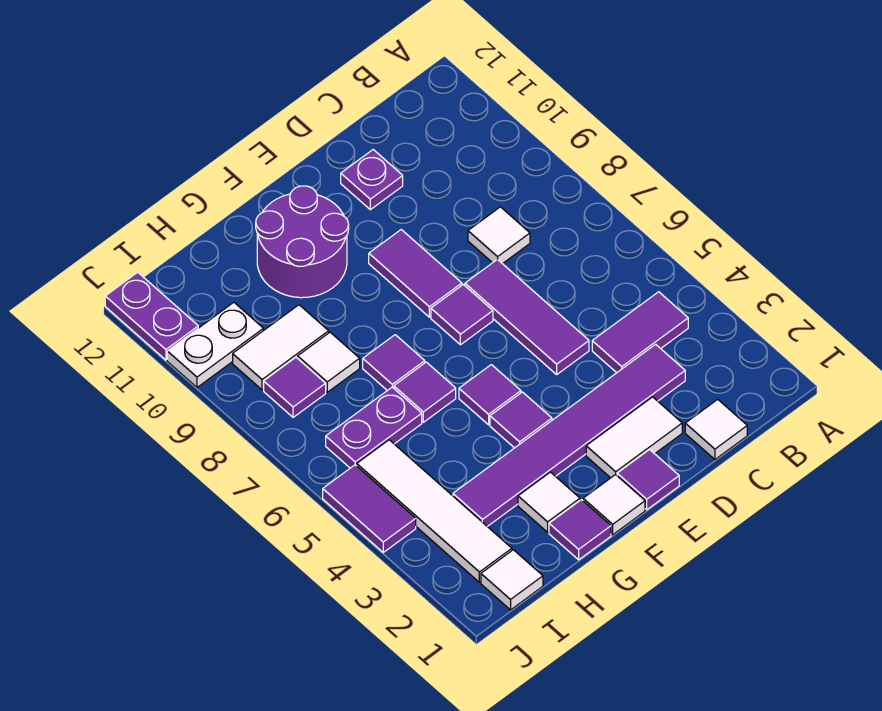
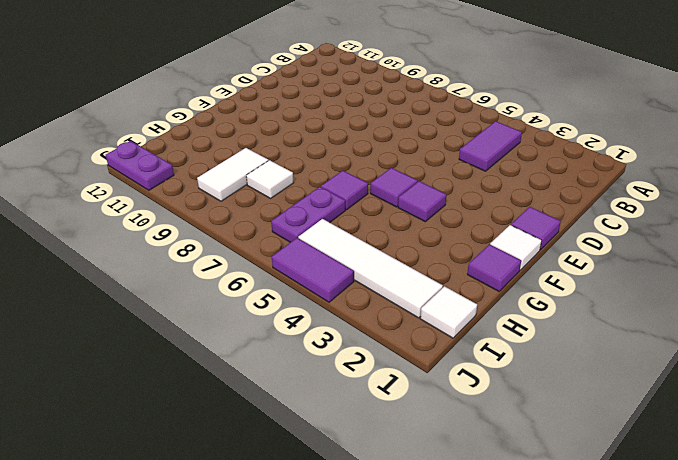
none -> white tile C1 level 1
none -> purple tile C3:H3 level 1
none -> white tile C8 level 1

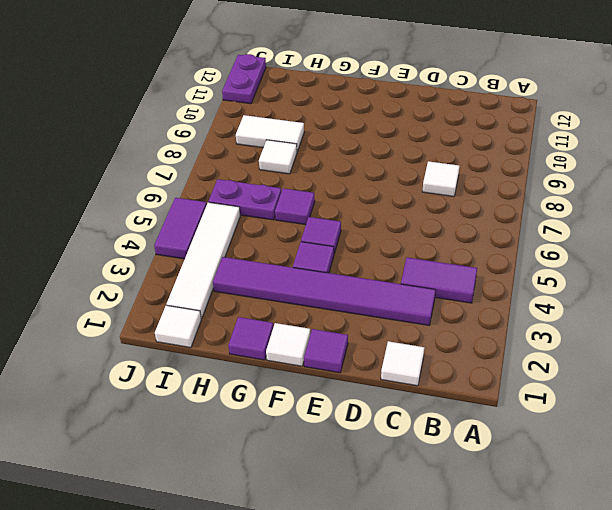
none -> white tile D2:E2 level 1
none -> purple tile D5:D7 level 1
none -> purple plate D11 level 1

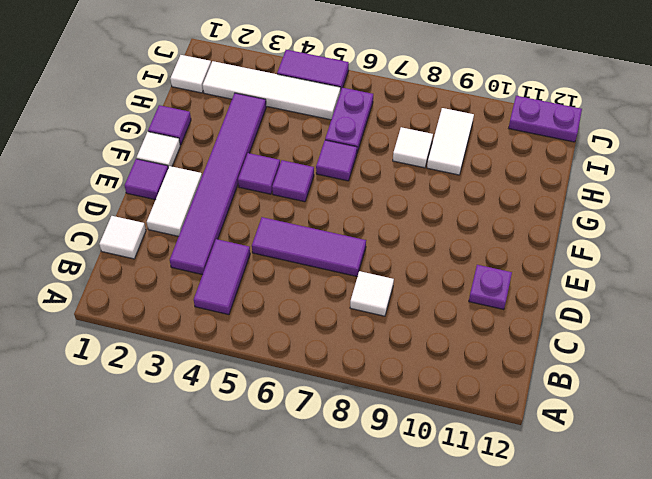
none -> purple tile E7 level 1
none -> purple tile E8:E9 level 1
none -> purple round brick F10:G11 level 1

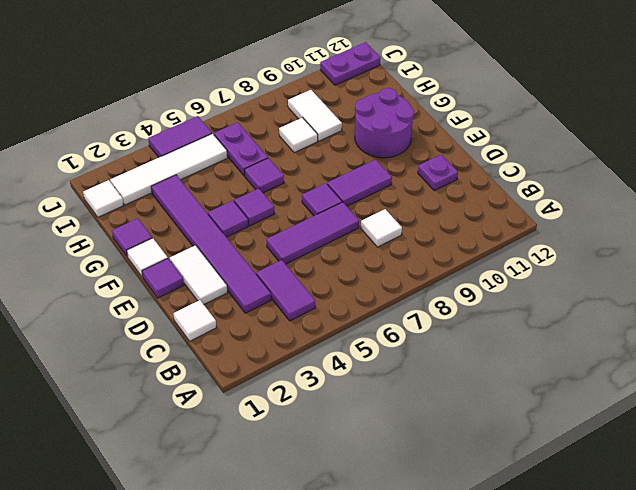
none -> white tile G2 level 1
none -> purple tile G7 level 1
none -> purple tile I8 level 1

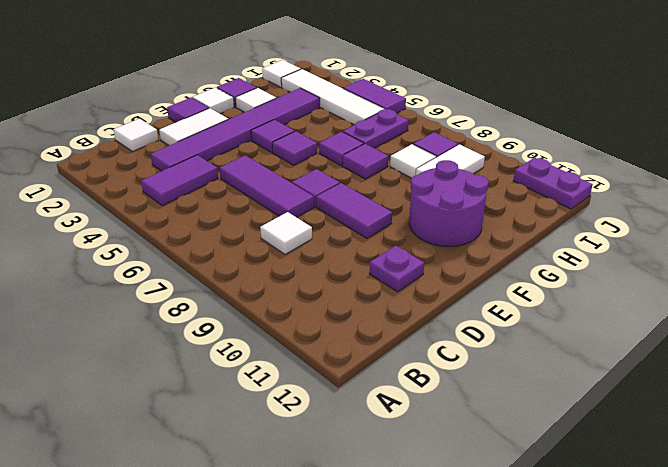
none -> white plate I10:J10 level 1

